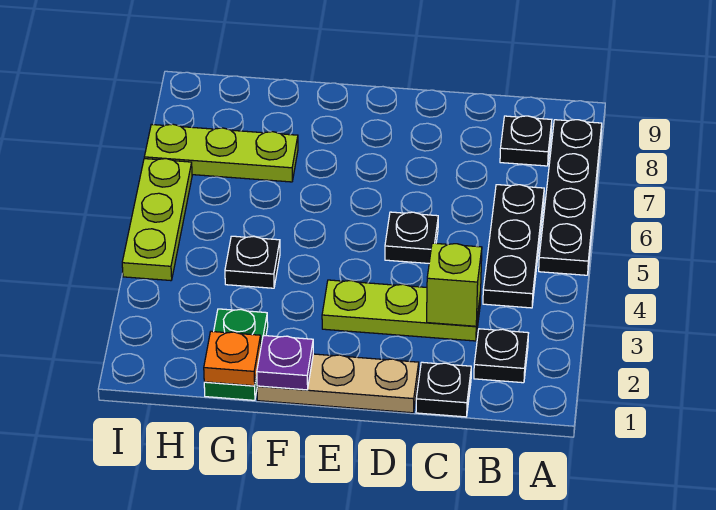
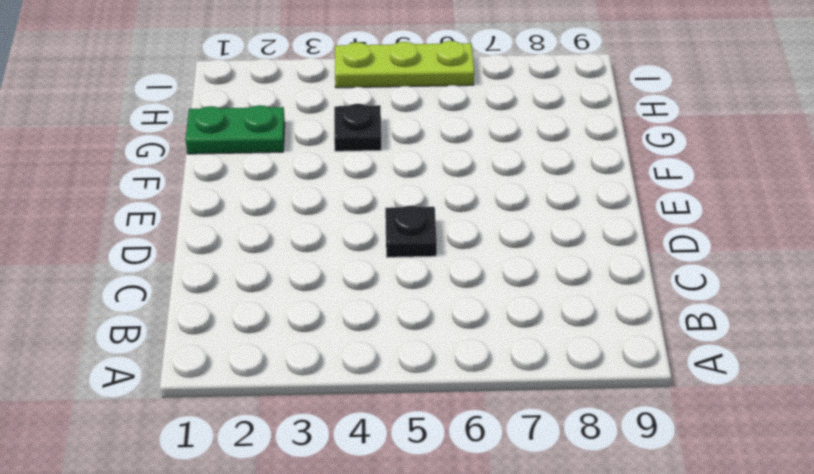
none -> black plate A5:A8 level 1
none -> black plate B2 level 1
none -> black plate B4:B6 level 1

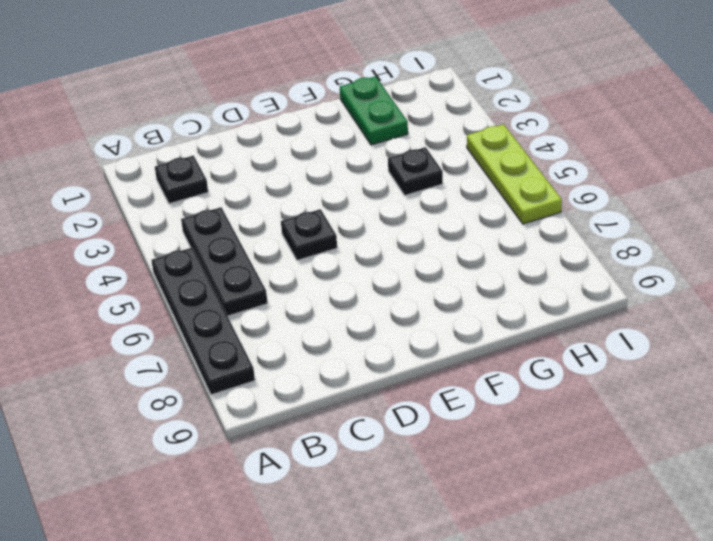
none -> black plate B8 level 1
none -> black plate C1 level 1
none -> lime plate C3:E3 level 1

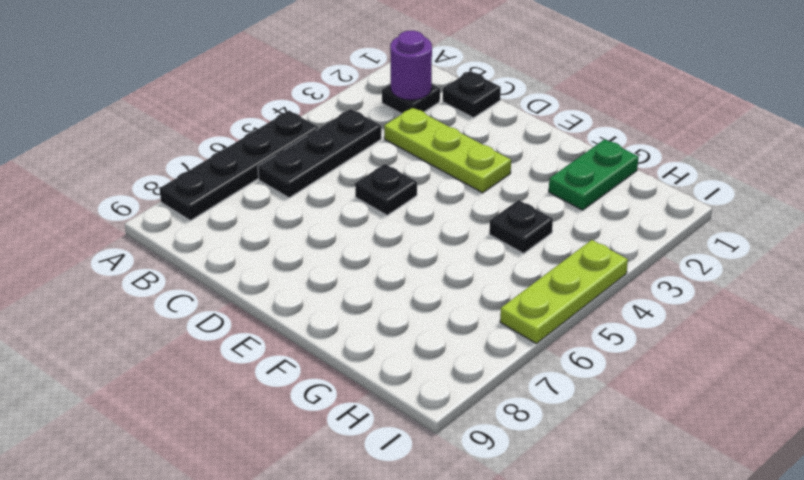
purple round brick B2 level 2 -> none
none -> black plate B8 level 1
none -> tan plate D1:F1 level 1
none -> lime plate G7:I7 level 1

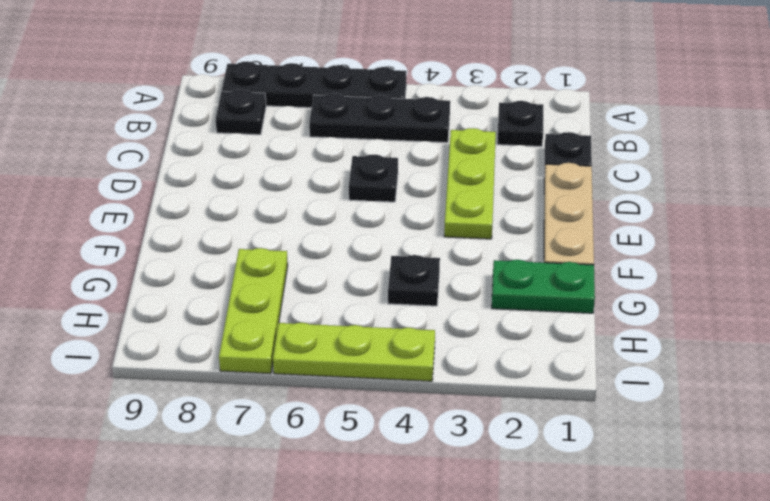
none -> lime brick C3 level 2
none -> purple plate F1 level 2
none -> orange plate G1 level 2

